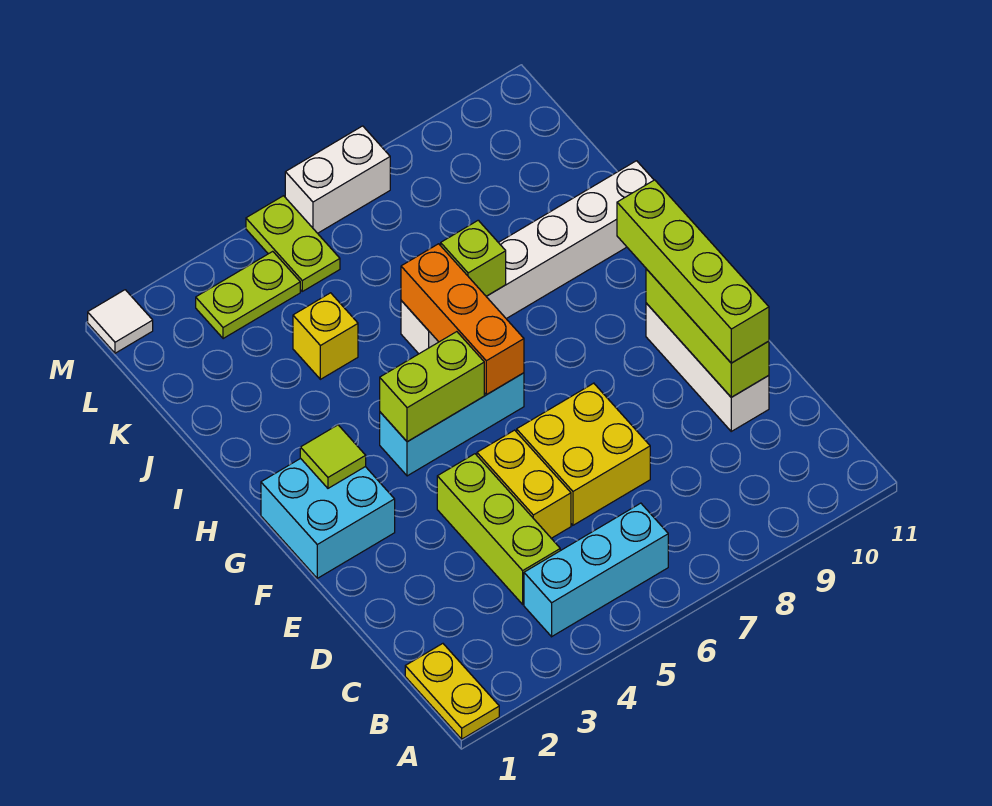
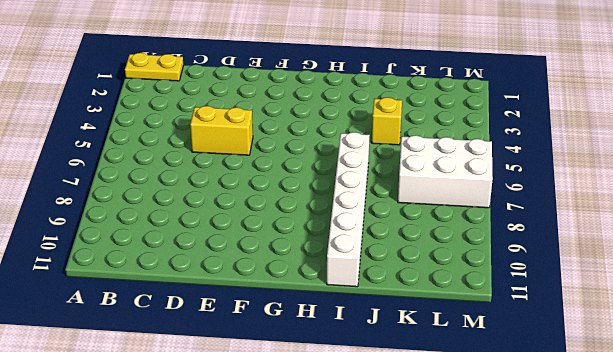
white brick K6:M7 level 1 -> white brick M6:M7 level 1
none -> cyan brick B4:B6 level 1
none -> lime brick C4:E4 level 1
none -> yellow brick D6:E7 level 1

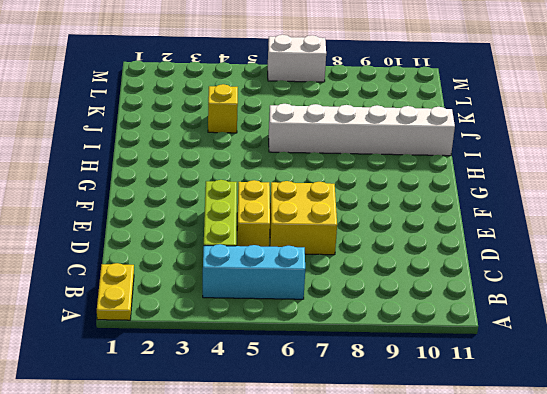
none -> white brick D10:F10 level 1
none -> cyan brick F1:G2 level 1
none -> cyan brick G4:G6 level 1

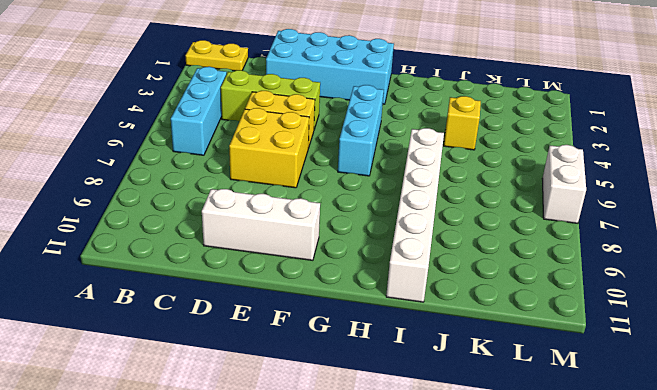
cyan brick D1:G2 level 1 -> cyan brick F1:G2 level 1
none -> lime plate L3:L4 level 1
none -> lime plate L5:M5 level 1
none -> white tile M1 level 1

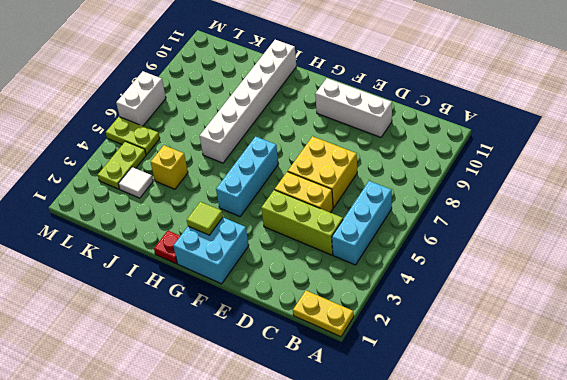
red plate H1 level 1 -> none
white tile K3 level 1 -> white tile M1 level 1
none -> lime brick D10:F10 level 2
none -> lime brick G4:G5 level 2
none -> orange brick G6:I6 level 2

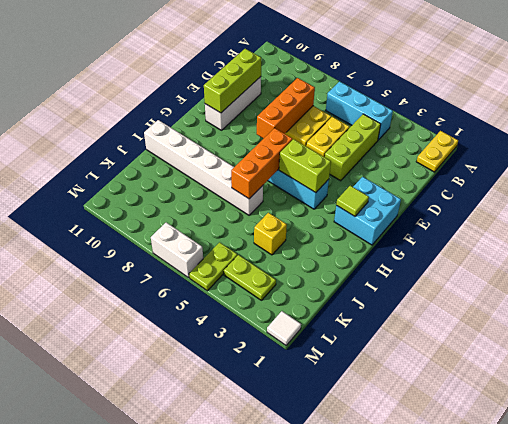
orange brick D7:F7 level 2 -> none
none -> lime brick I7 level 2
none -> lime brick D10:G10 level 3

